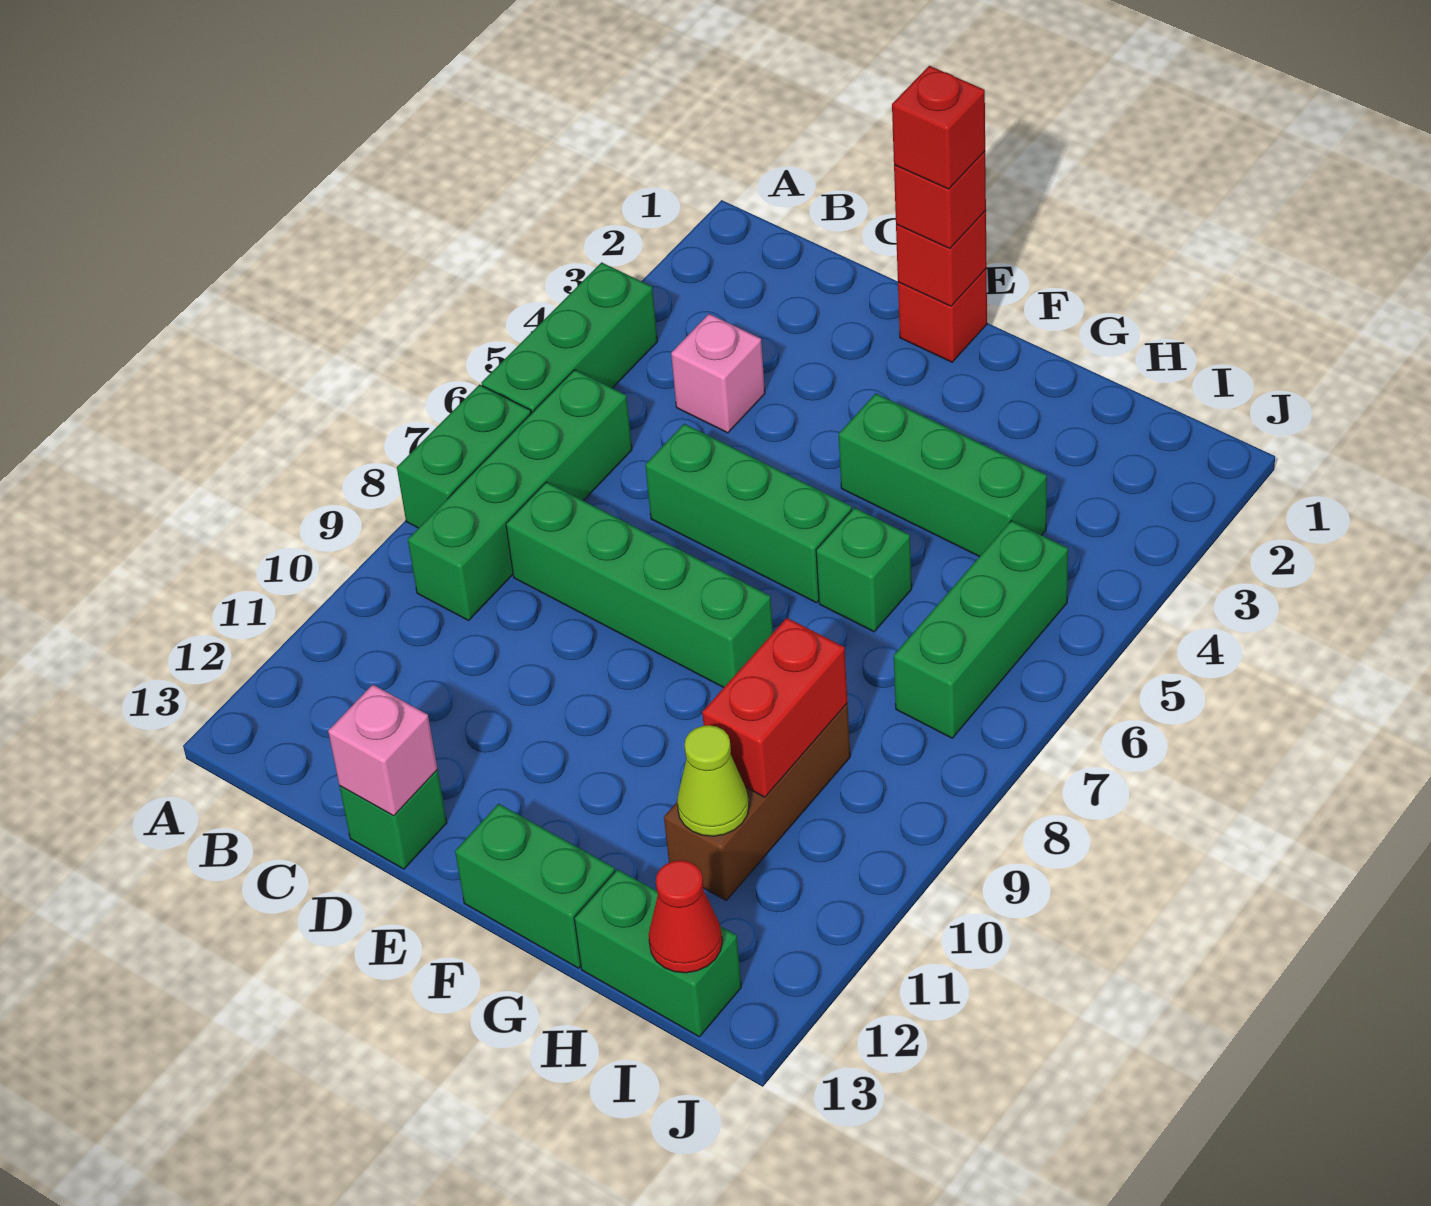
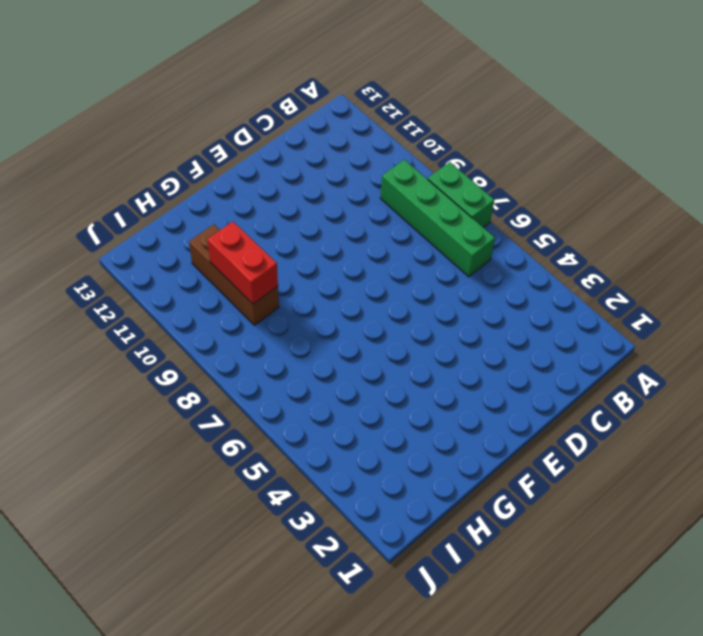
none -> green brick A4:A6 level 1
none -> pink brick C4 level 1
none -> green brick C8:F8 level 1

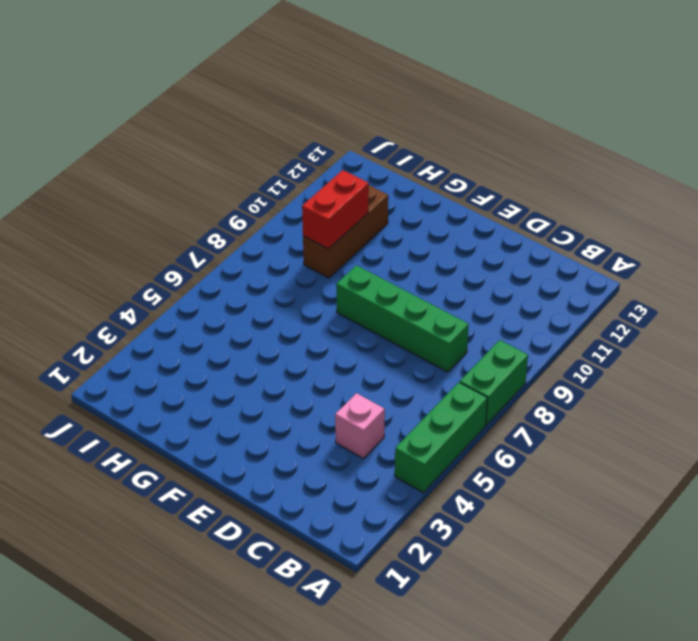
none -> green brick B6:B9 level 1
none -> green brick D6:F6 level 1
none -> green brick D13 level 1

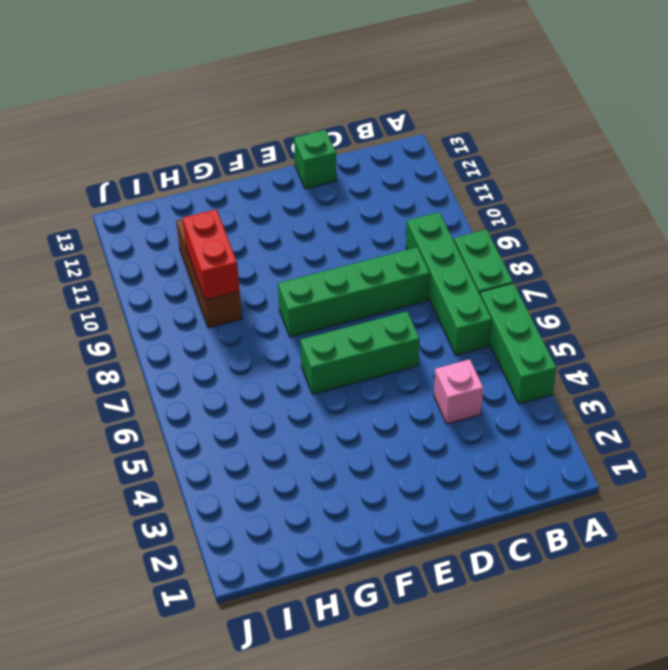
none -> red brick E1 level 1
none -> green brick F4:H4 level 1
none -> green brick F13:G13 level 1

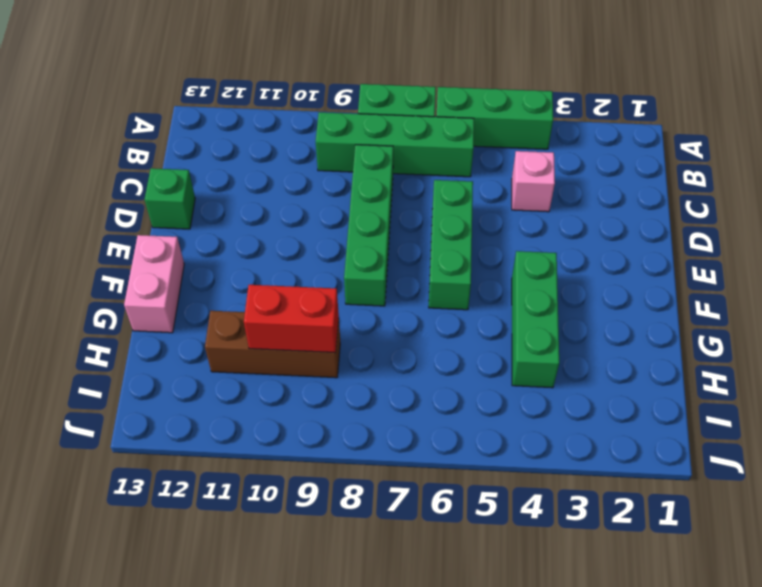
pink brick F13:G13 level 1 -> green brick F13:G13 level 1
none -> red brick E1 level 1
none -> green brick G6 level 1
none -> green brick H13:I13 level 1

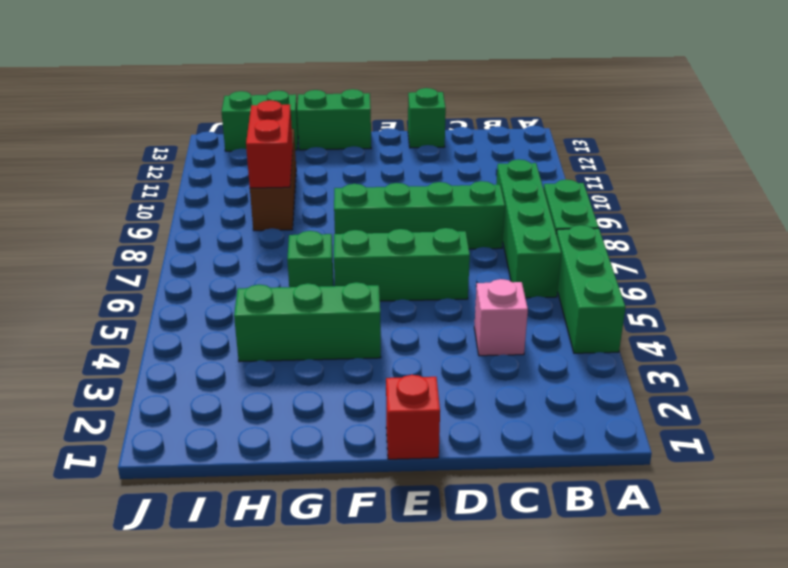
none -> green brick I5:I7 level 1
none -> pink brick D13 level 2
none -> red brick E1 level 2

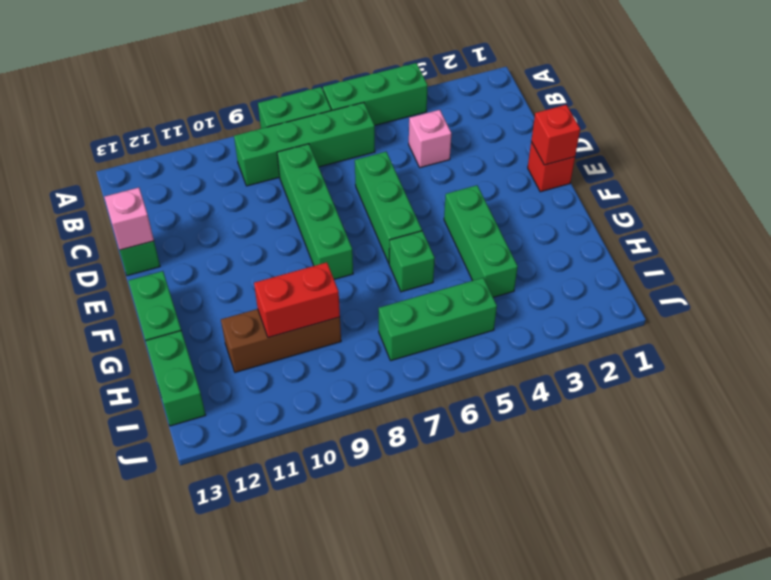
none -> lime cone H11 level 2
none -> red cone I13 level 2
none -> red brick E1 level 3

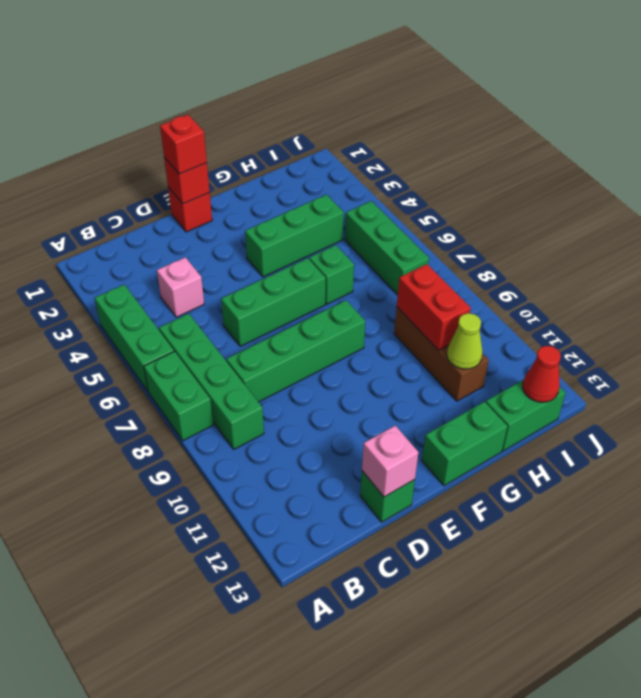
none -> red brick E1 level 4

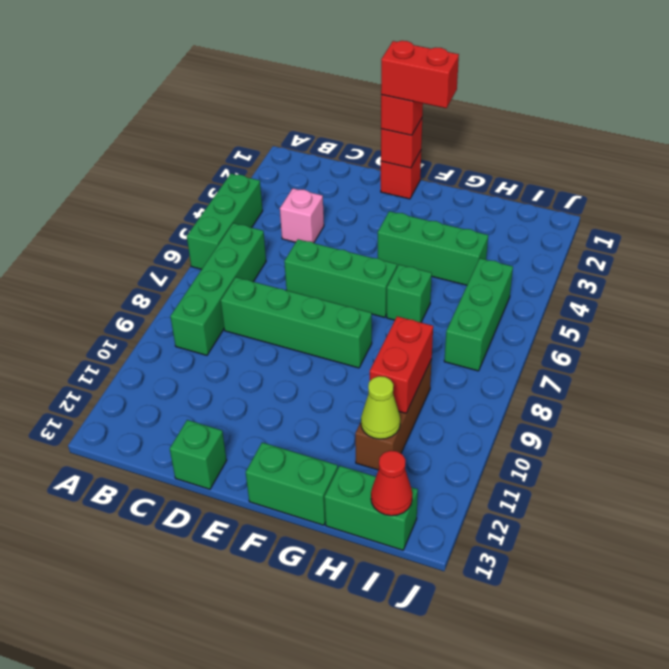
red brick E1:F1 level 4 -> red brick E1 level 4
none -> green brick A7:A8 level 1
none -> pink brick D13 level 2

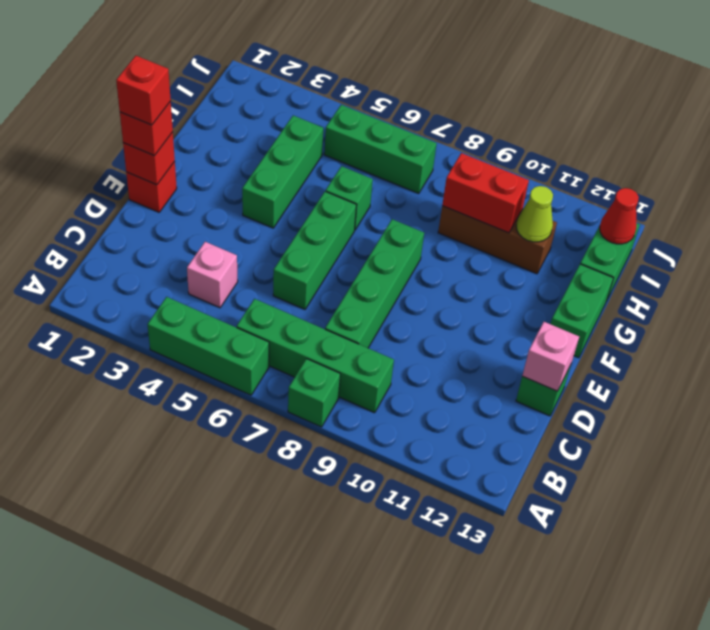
green brick A8 level 1 -> green brick A7:A8 level 1

